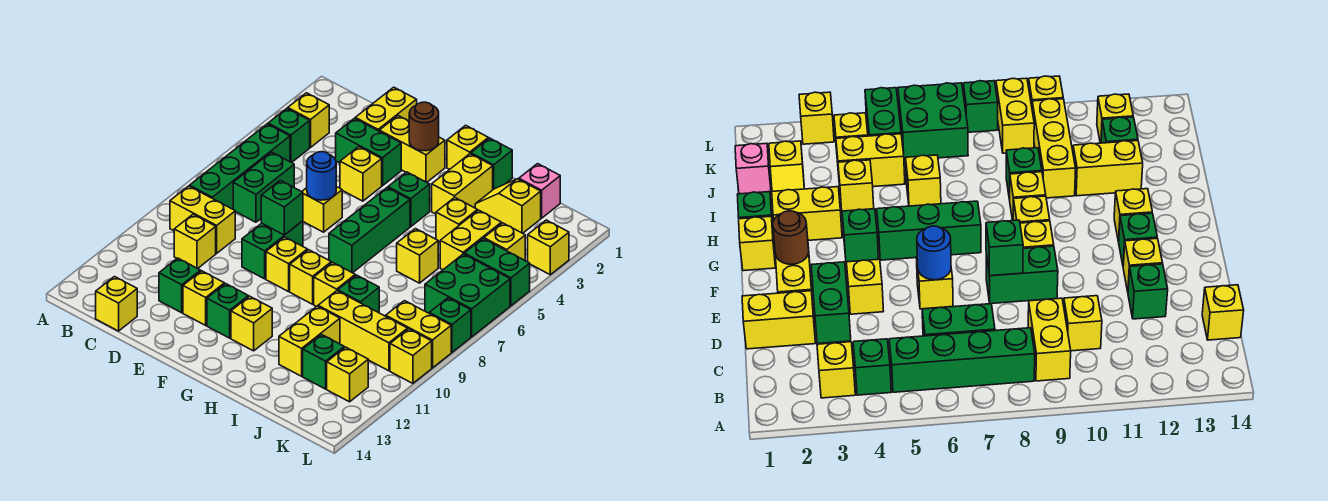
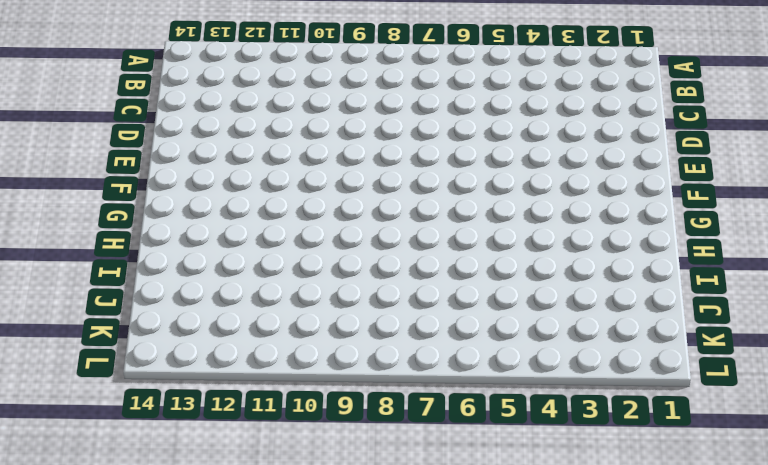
none -> yellow brick B3 level 1
none -> green brick B4 level 1
none -> green brick B5:B8 level 1
none -> yellow brick B9:C9 level 1

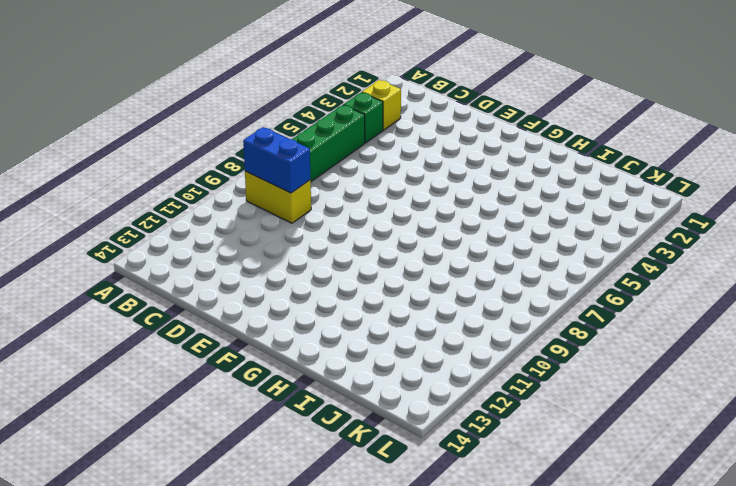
blue brick B9:C9 level 2 -> none
none -> green brick C6:C7 level 1
none -> yellow brick C10 level 1
none -> yellow brick C14 level 1
none -> yellow brick D1:D2 level 1

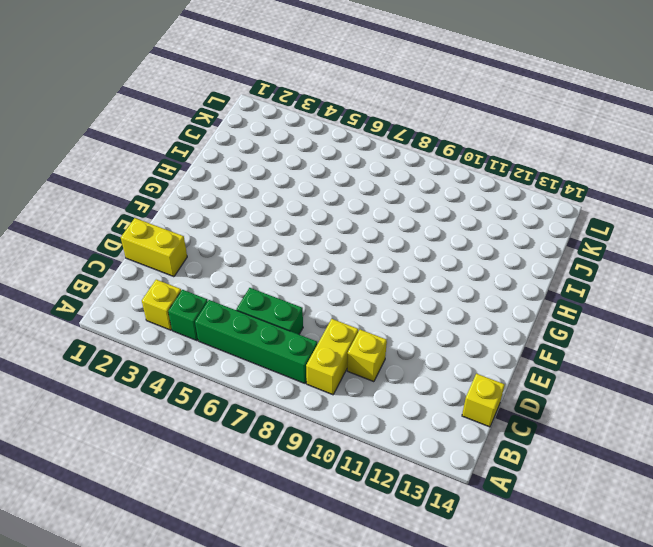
none -> green brick D3:E3 level 1
none -> green brick D12 level 1
none -> yellow brick E2:F2 level 1
none -> yellow brick E4 level 1

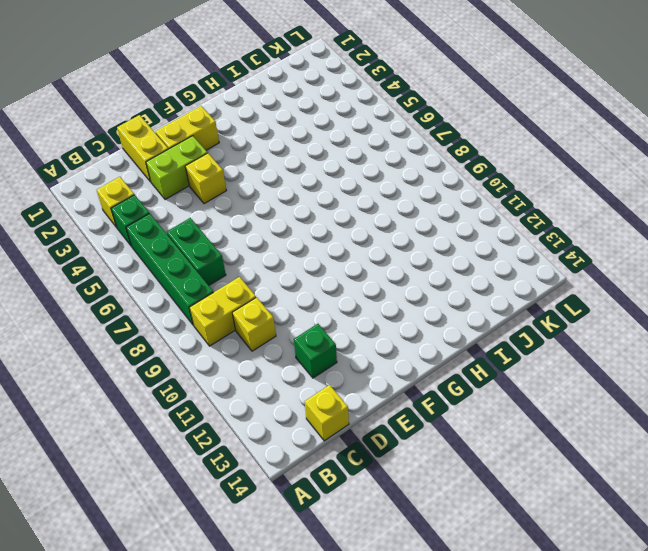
lime brick D3:E3 level 1 -> green brick D3:E3 level 1
none -> yellow brick E6 level 1
none -> green brick E8:E9 level 1
none -> yellow brick E12 level 1
none -> yellow brick F9 level 1

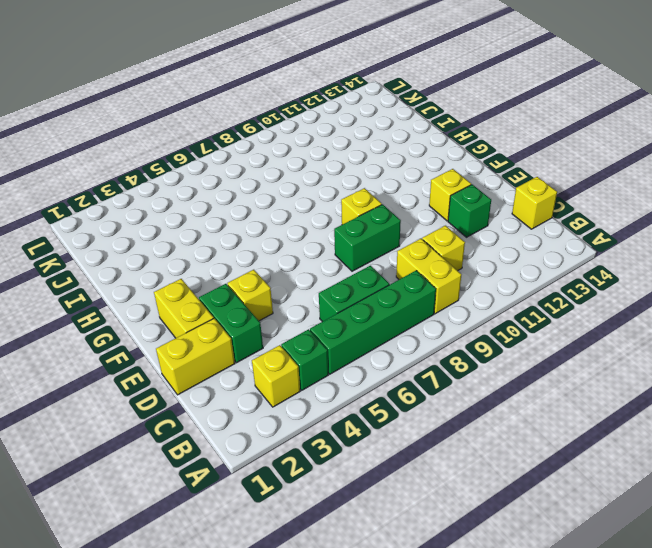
none -> yellow brick E6 level 1
none -> green brick F12 level 1
none -> yellow brick G1 level 1
none -> green brick G4 level 1

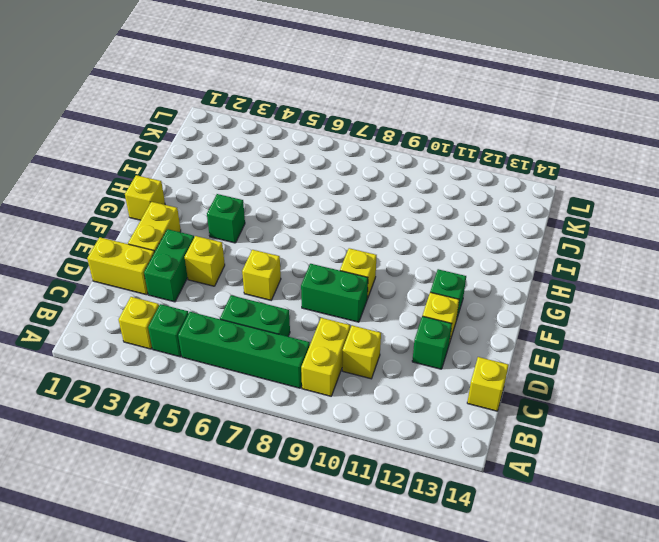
none -> green brick G5:G7 level 1
none -> yellow brick G9 level 1
none -> yellow brick G12 level 1
none -> green brick H1 level 1

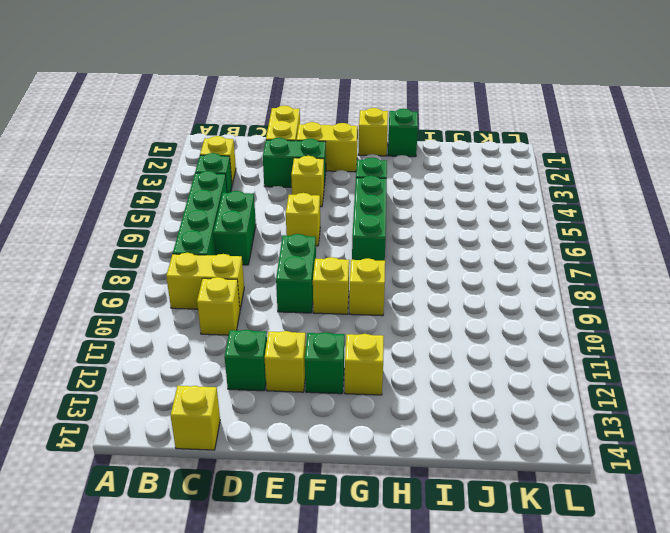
none -> yellow brick H2:H3 level 1
none -> yellow brick H9 level 1
none -> yellow slope I2:J2 level 1 top J
none -> yellow brick I4 level 1

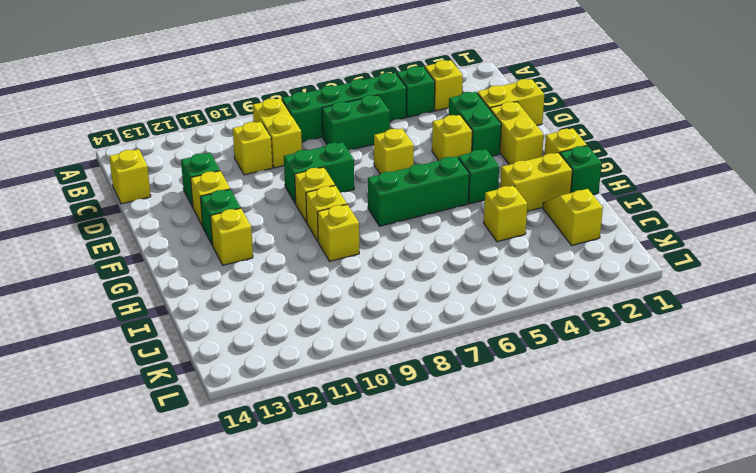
none -> yellow brick I6 level 1
none -> green brick I9 level 1
none -> yellow brick I10:K10 level 1
none -> yellow brick I11:I12 level 1

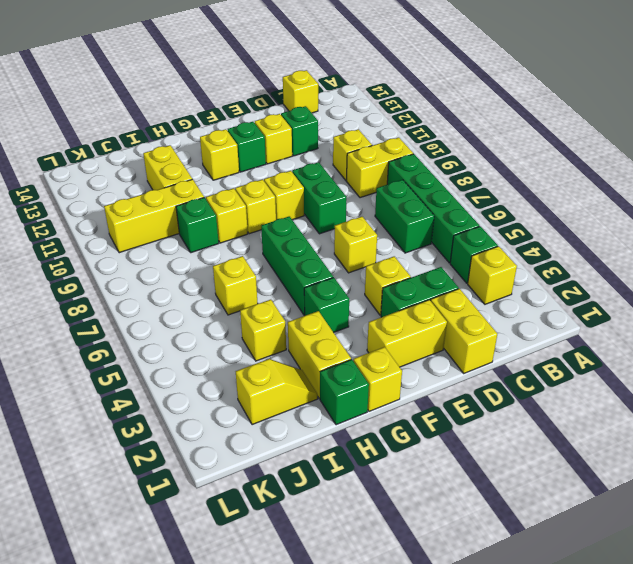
none -> pink brick J1 level 1
none -> yellow brick J4:J5 level 1
none -> green brick J12 level 1
none -> yellow brick K4 level 1

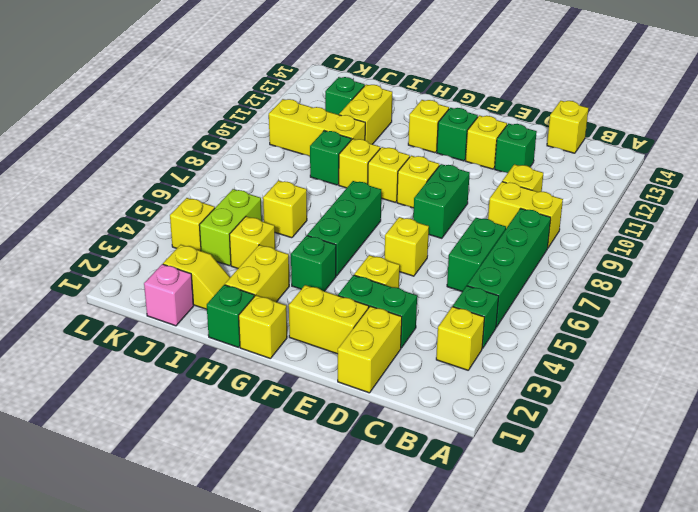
lime brick J4:J5 level 1 -> yellow brick J4:J5 level 1
none -> green brick K5:L5 level 1
none -> green brick K6:L7 level 1
none -> yellow brick K9:L9 level 1
none -> yellow brick K12 level 1

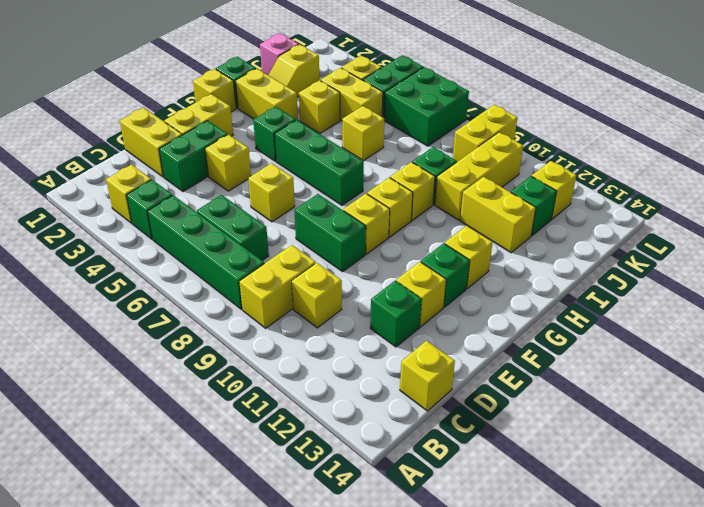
none -> yellow brick L3 level 1
none -> green brick L8 level 1
none -> yellow brick L10 level 1
none -> blue round brick E6 level 2

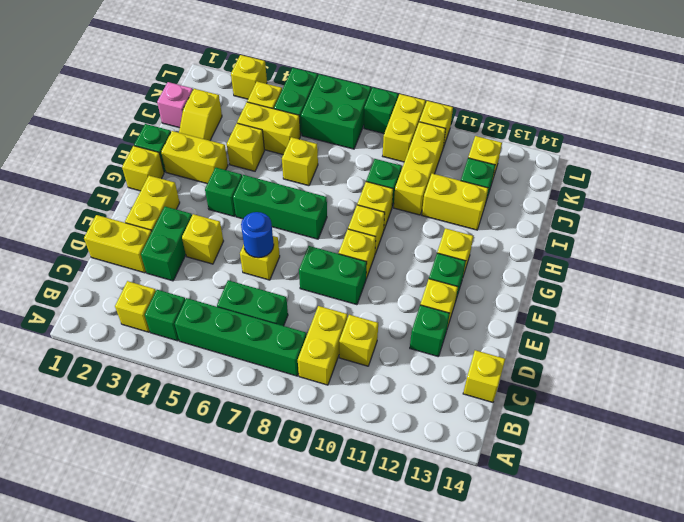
none -> green brick E8 level 2
none -> brown round brick F2 level 2

